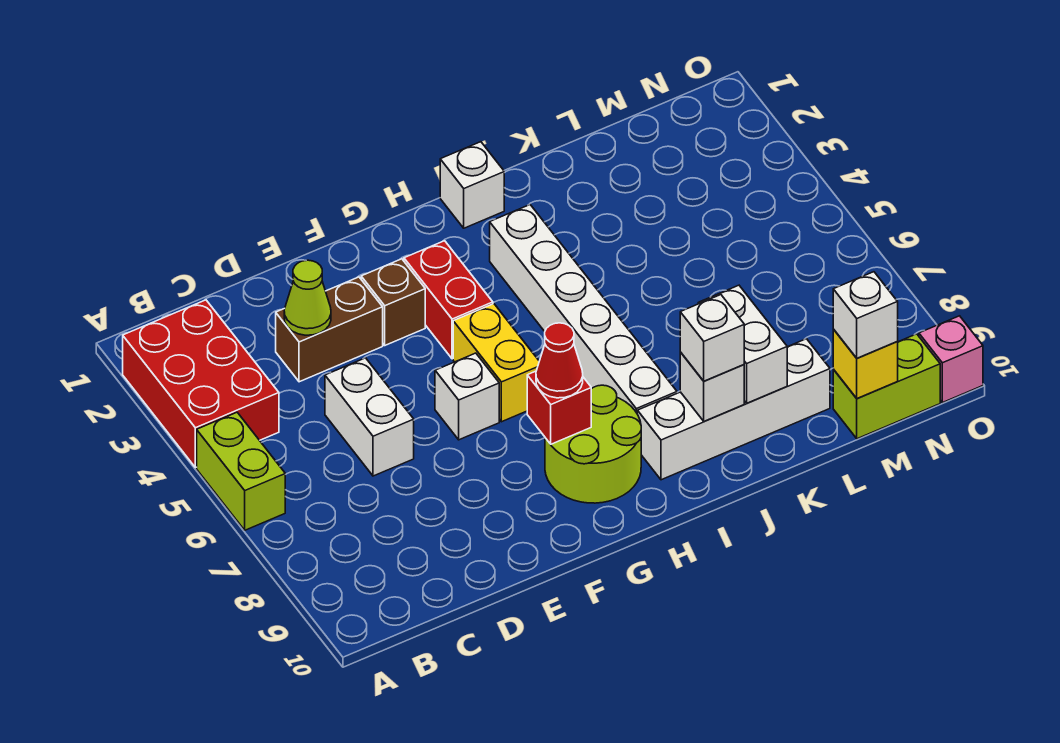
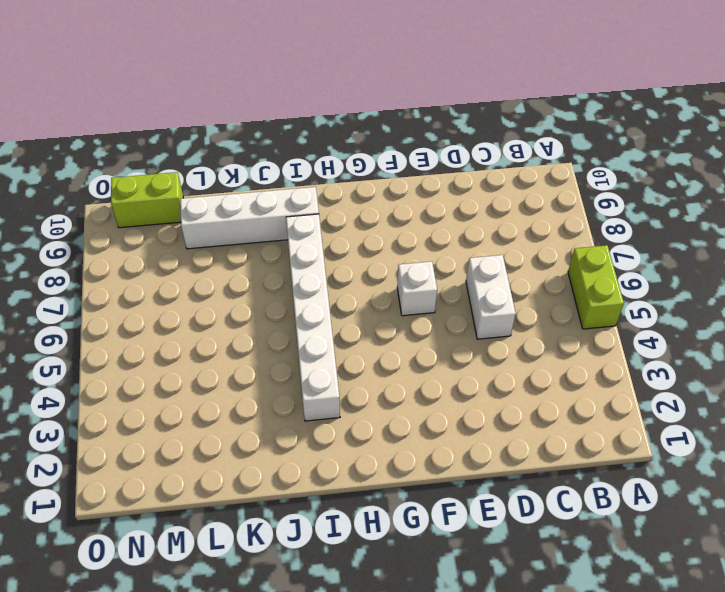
none -> red brick A2:B4 level 1
none -> brown brick D3:E3 level 1
none -> brown brick F3 level 1

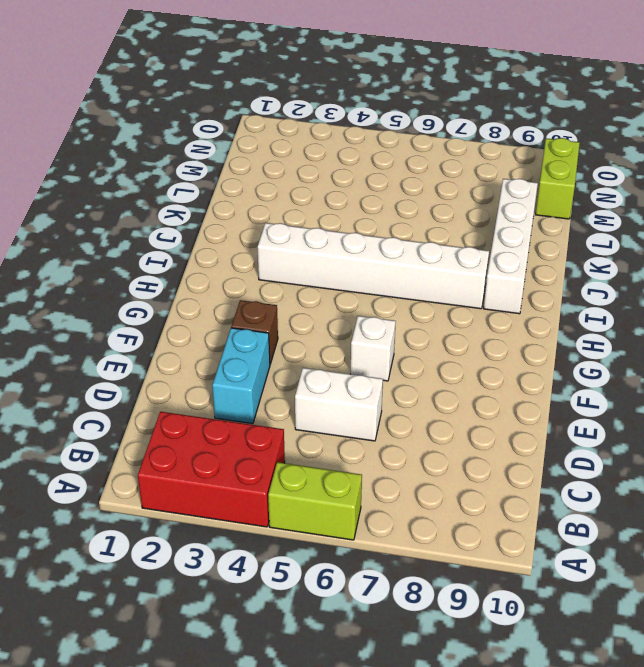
cyan brick D3:E3 level 1 -> brown brick D3:E3 level 1
none -> red brick G3:G4 level 1
none -> yellow brick G5:G6 level 1
none -> lime round brick G8:H9 level 1

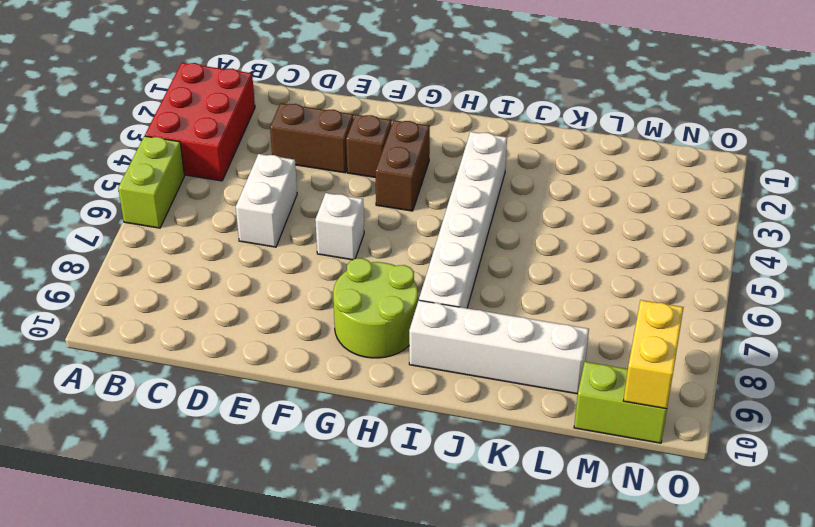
brown brick G3:G4 level 1 -> red brick G3:G4 level 1
yellow brick N9:N10 level 2 -> yellow brick G5:G6 level 1
none -> white brick I1 level 1
none -> pink brick O10 level 1
none -> lime cone D3 level 2

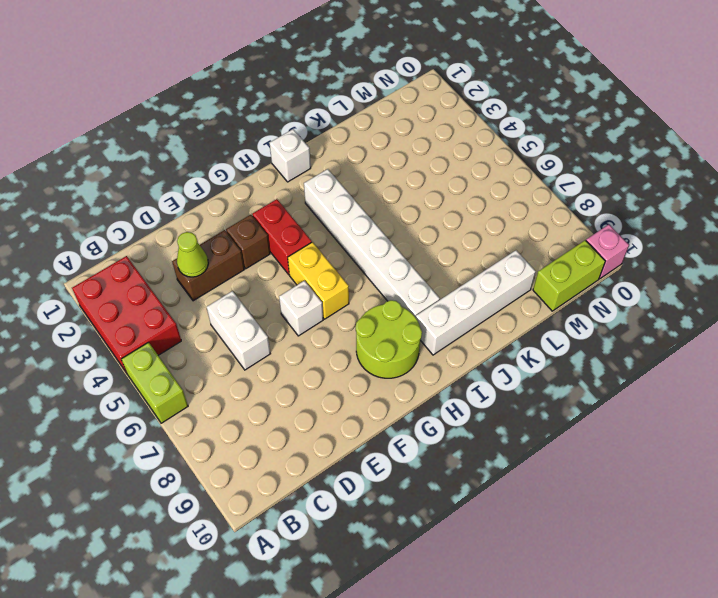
none -> red brick G8 level 2
none -> white brick J9 level 2
none -> white brick K8:K9 level 2

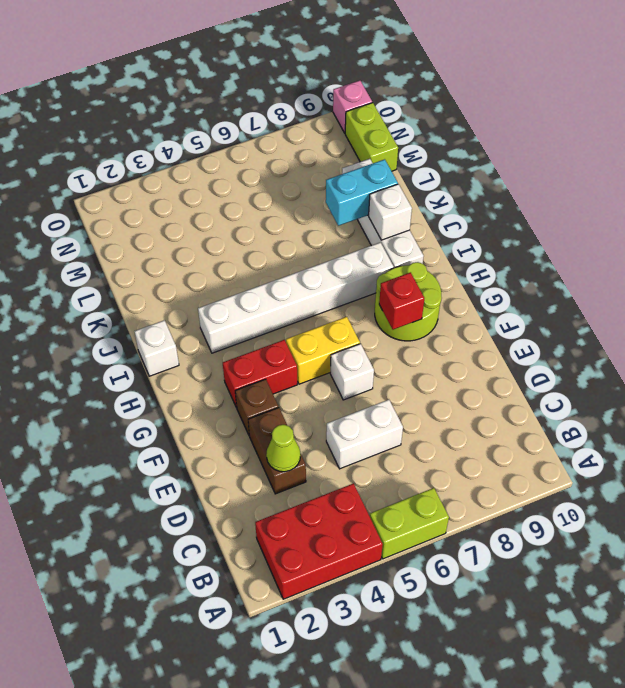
cyan brick K8:K9 level 2 -> white brick K8:K9 level 2
none -> yellow brick M10 level 2
none -> red cone G8 level 3
none -> white brick J9 level 3

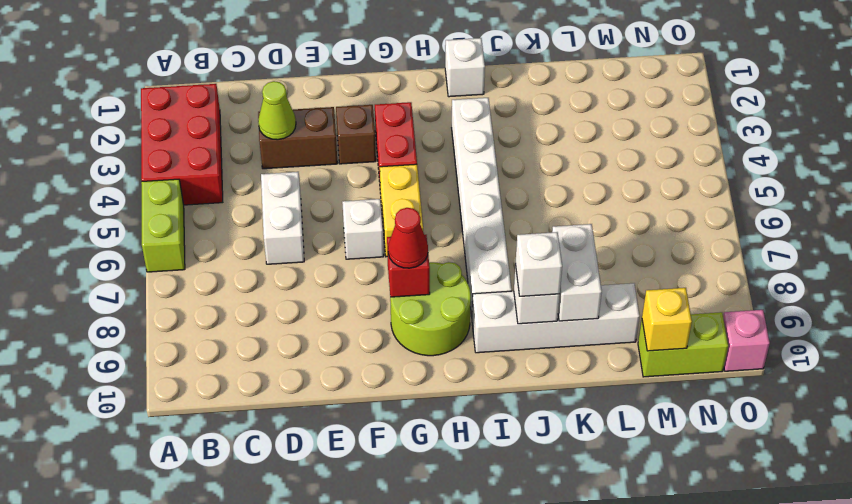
none -> white brick M10 level 3

